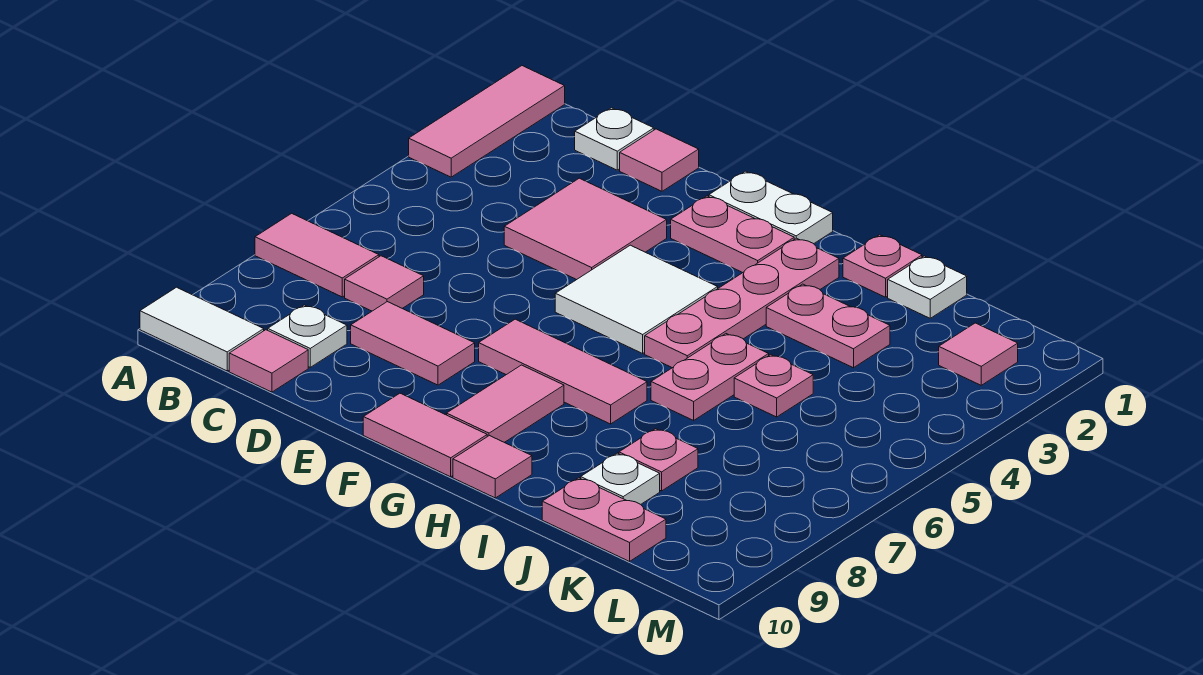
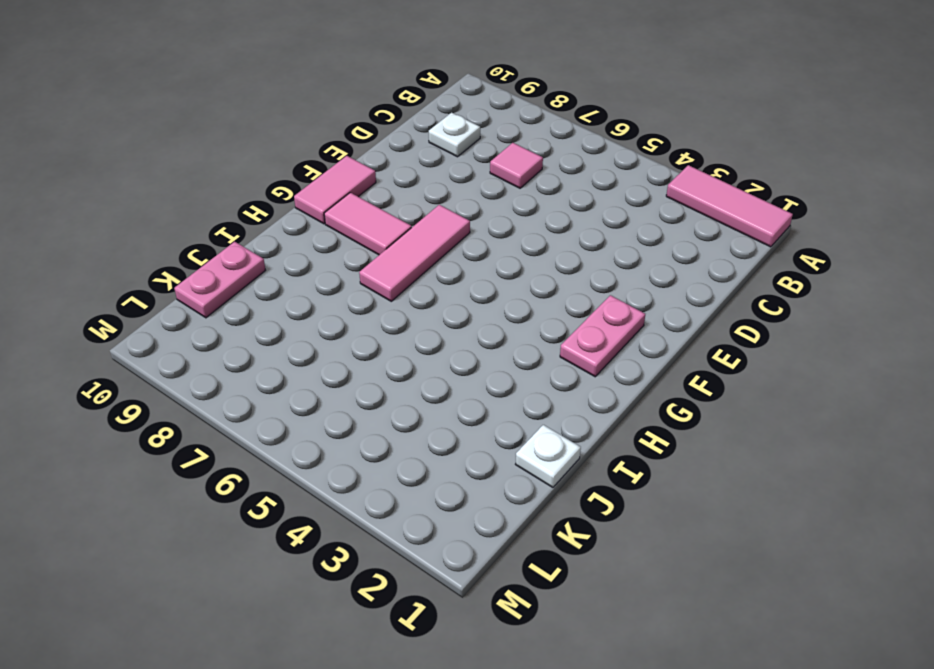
none -> pink tile A7:B7 level 1
none -> white tile A10:B10 level 1
none -> white plate C1 level 1

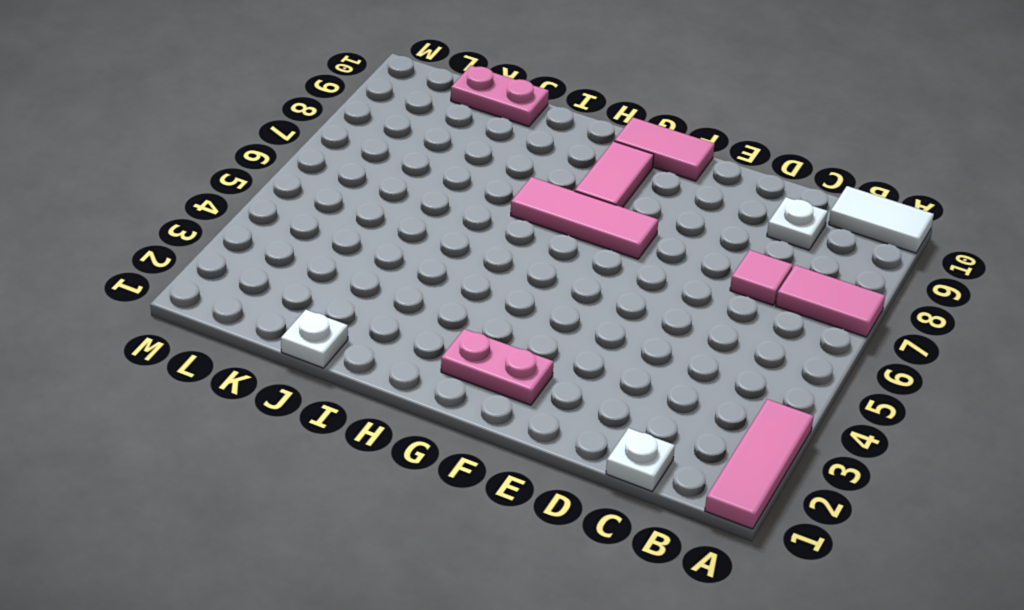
none -> pink tile C10 level 1
none -> pink tile D1 level 1
none -> pink tile D3:E4 level 1

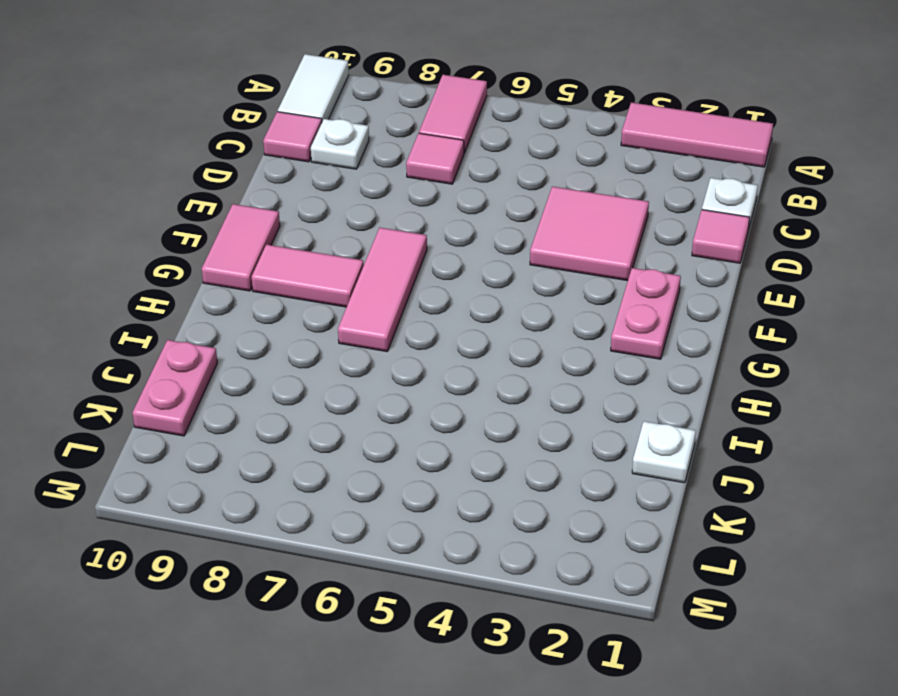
none -> pink tile D8:E8 level 1
none -> white plate F1:G1 level 1
none -> white tile F4:G5 level 1

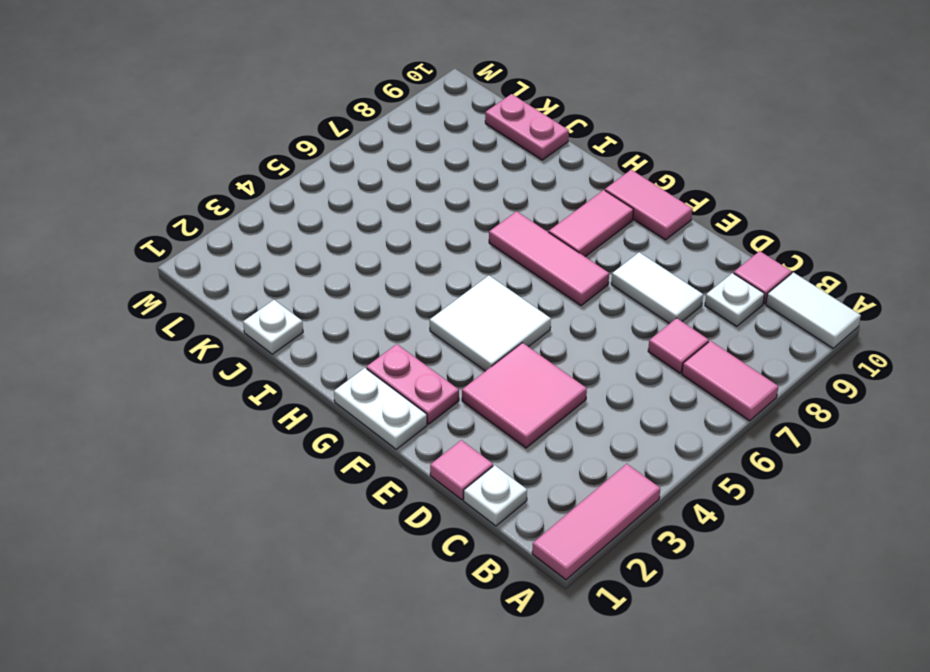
white tile D8:E8 level 1 -> pink tile D8:E8 level 1
none -> pink plate H2:H5 level 1
none -> pink tile H10 level 1
none -> pink plate I1 level 1

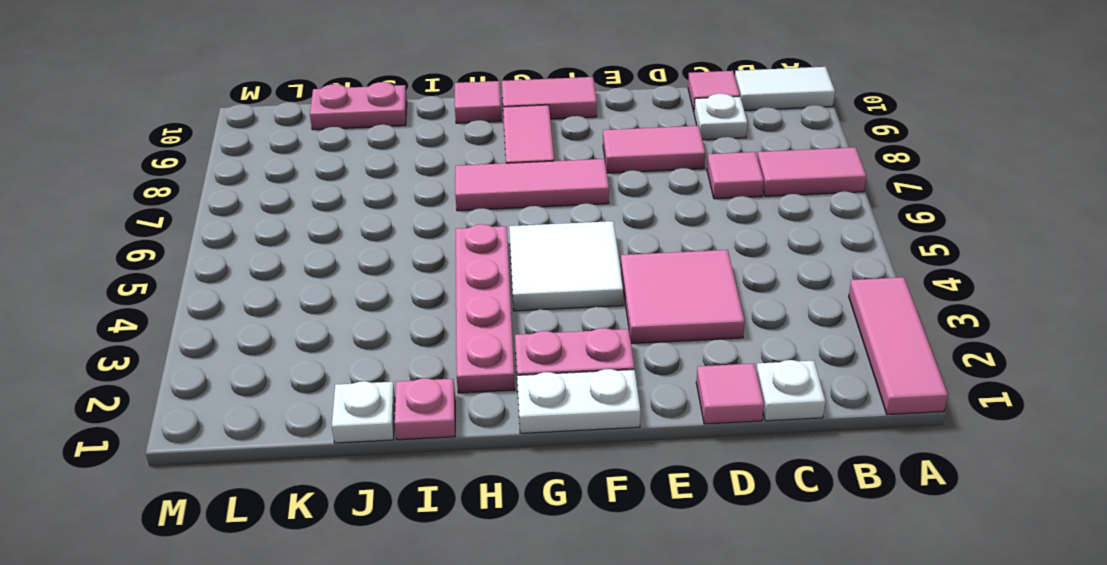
none -> pink plate I3:J3 level 1
none -> pink plate I5:I6 level 1
none -> pink plate J5 level 1

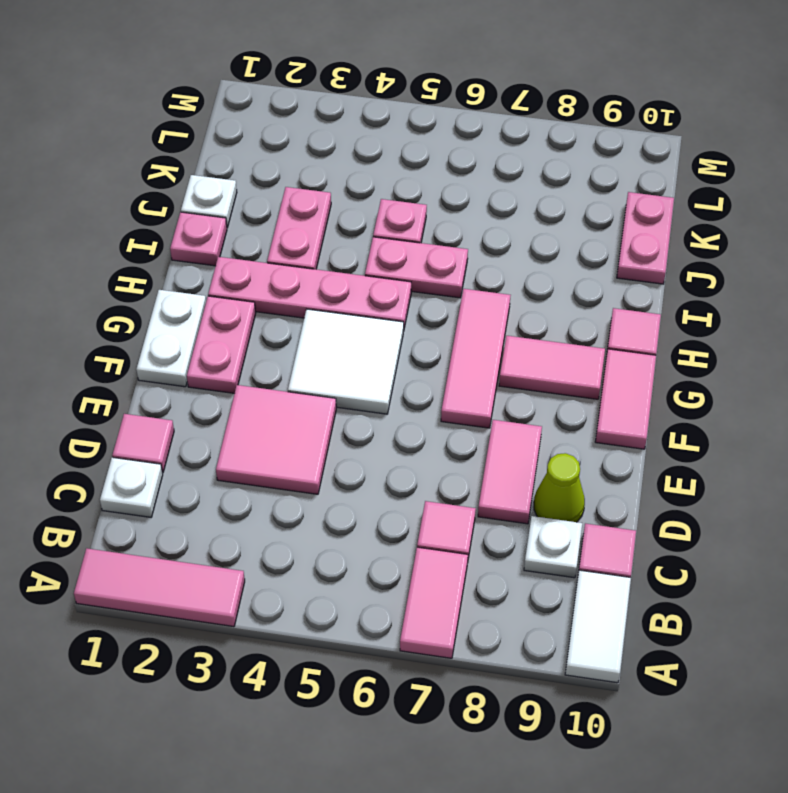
lime cone D9 level 1 -> none
none -> pink plate J8 level 1
none -> white plate J9 level 1
none -> pink tile L2 level 1

